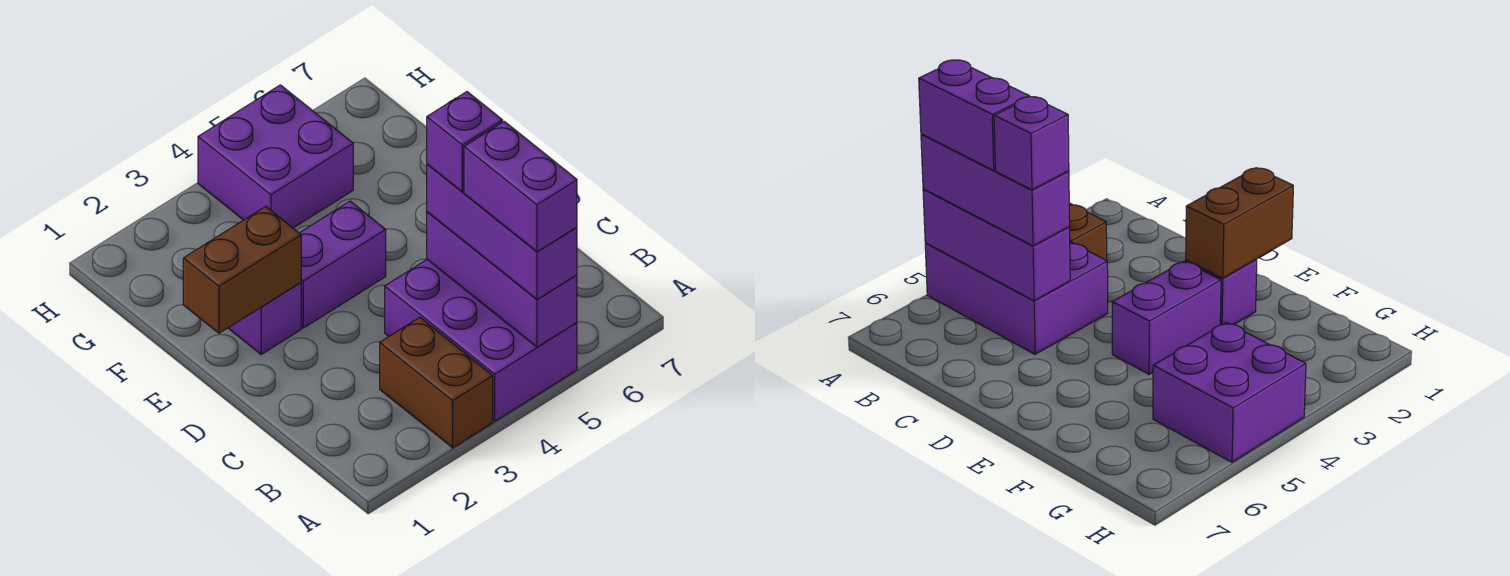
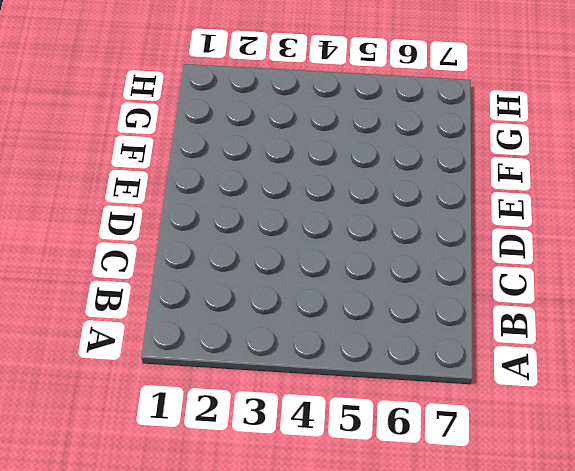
none -> brown brick A3:B3 level 1
none -> purple brick A4:C5 level 1

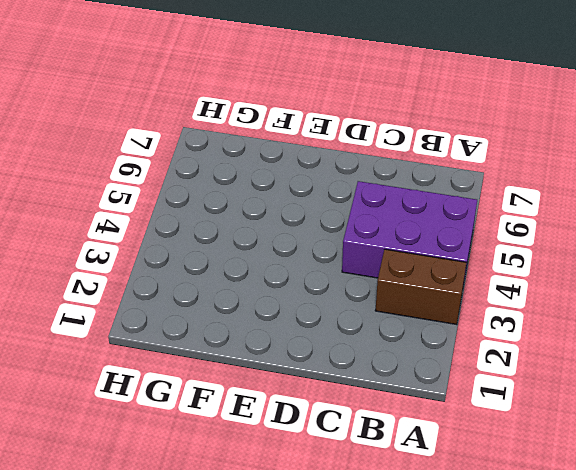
none -> purple brick E2 level 1
none -> purple brick E3:E4 level 1

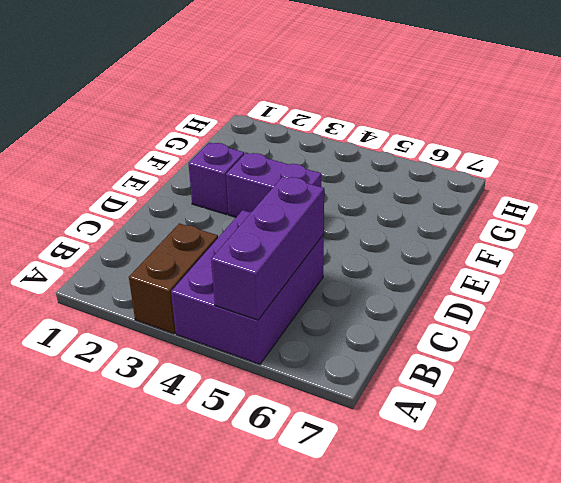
none -> purple brick G4:H5 level 1
none -> brown brick E1:E2 level 2

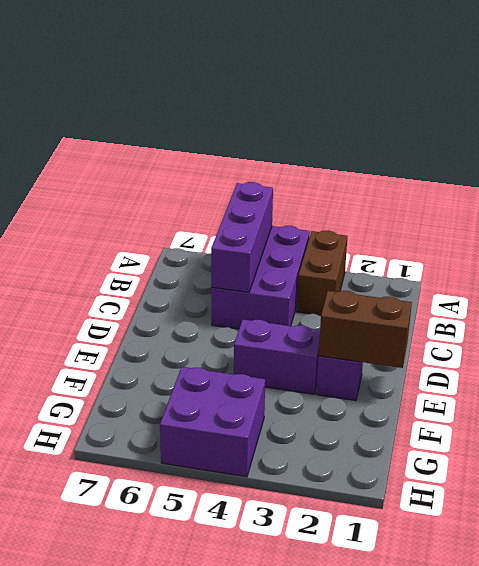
none -> purple brick A5:C5 level 3
none -> purple brick A5:B5 level 4

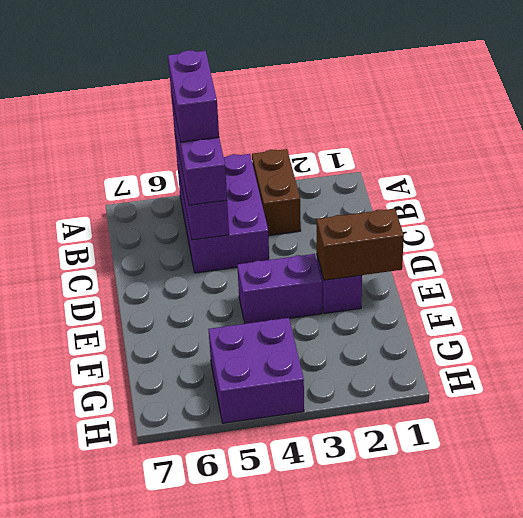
none -> purple brick C5 level 4

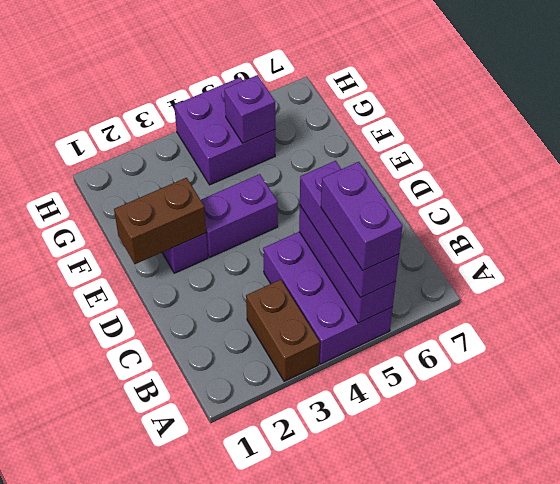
purple brick G5 level 2 -> purple brick C5 level 4

